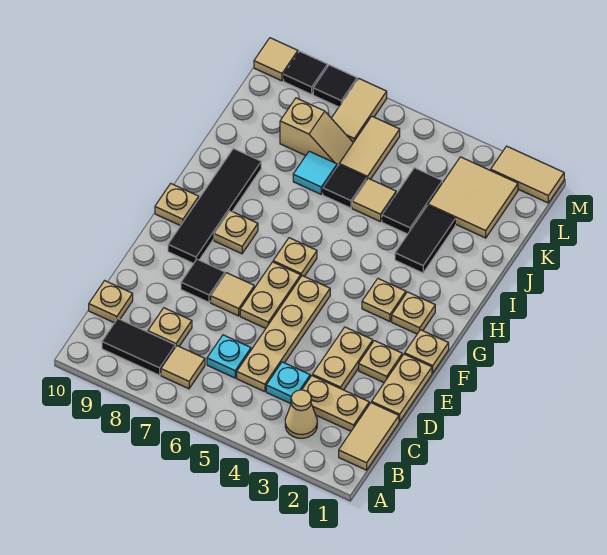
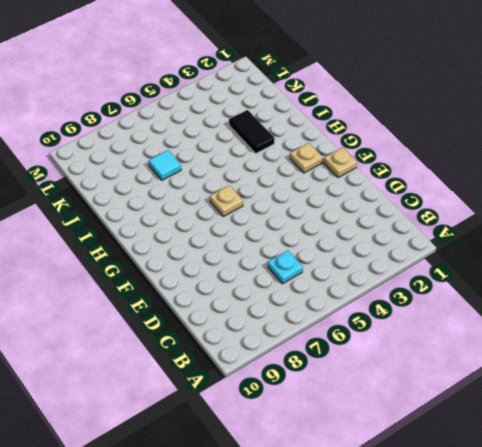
none -> tan tile B1:C1 level 1
none -> tan cone B3 level 1
none -> tan tile B7 level 1
none -> black tile B8:B9 level 1

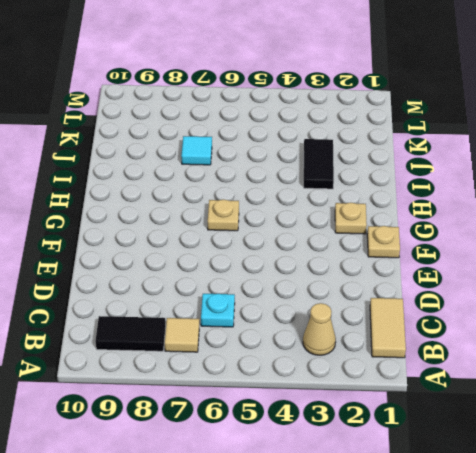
none -> tan plate C2:C3 level 1
none -> cyan plate C4 level 1
none -> tan plate C5:F5 level 1
none -> tan plate C8 level 1

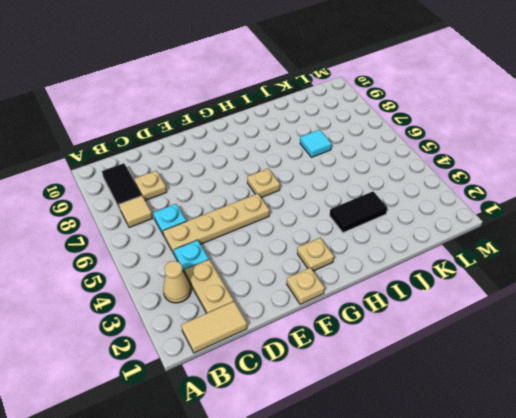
none -> tan plate C10 level 1
none -> tan plate D1:E1 level 1
none -> tan plate D3:E3 level 1
none -> tan plate E2 level 1

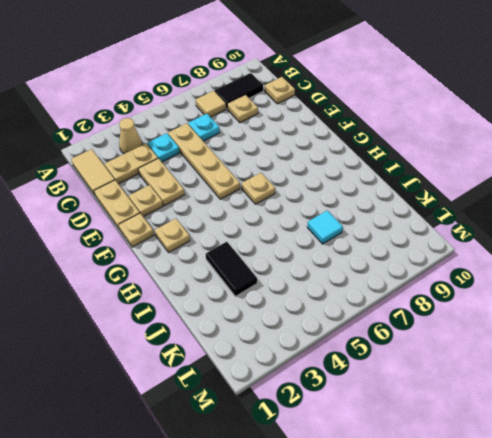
none -> tan plate E6:F6 level 1
none -> tan tile E7 level 1
none -> black tile E8 level 1
none -> black tile F9:I9 level 1

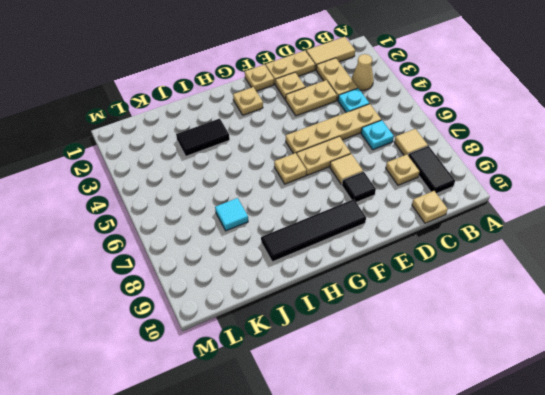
none -> tan plate G3 level 1
none -> tan plate G8 level 1
none -> tan plate G10 level 1
none -> black tile J4:K4 level 1

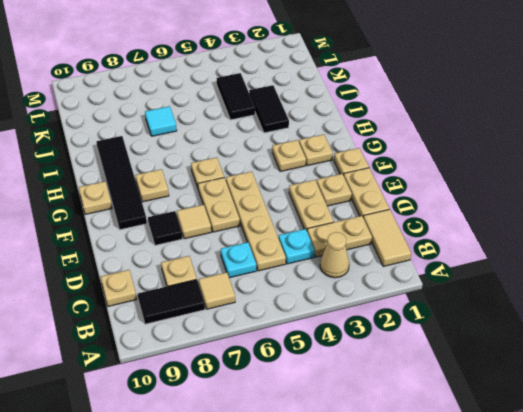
none -> tan tile J5 level 1
none -> black tile J6 level 1
none -> tan tile K2:L3 level 1
none -> tan tile K6:L6 level 1

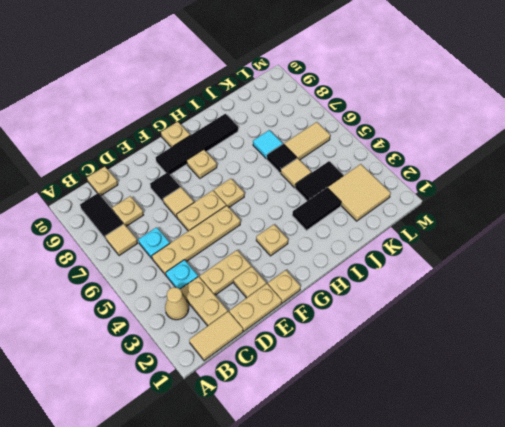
none -> tan plate G2 level 1
none -> tan slope K7:K8 level 1 top 8
none -> tan tile L7:M7 level 1
none -> tan tile M1:M2 level 1

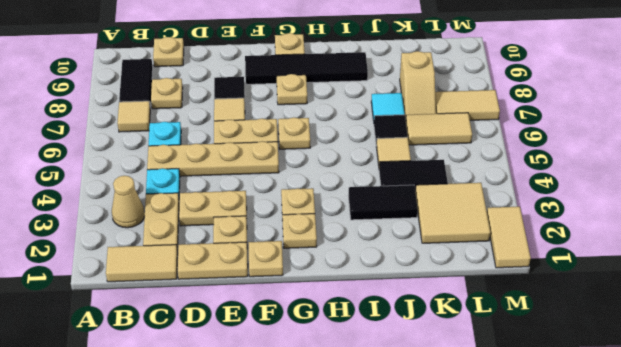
none -> black tile M8 level 1
none -> black tile M9 level 1
none -> tan tile M10 level 1

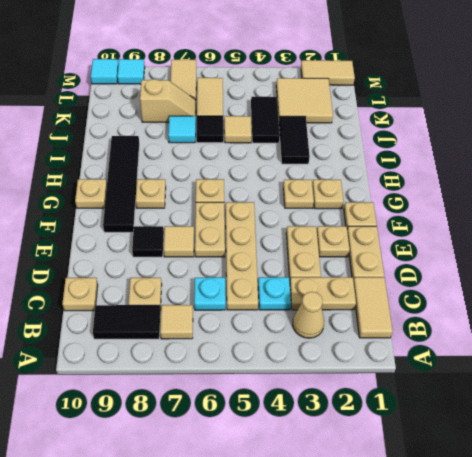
cyan tile M9 level 1 -> black tile M9 level 1
cyan tile M10 level 1 -> tan tile M10 level 1
none -> black tile M8 level 1

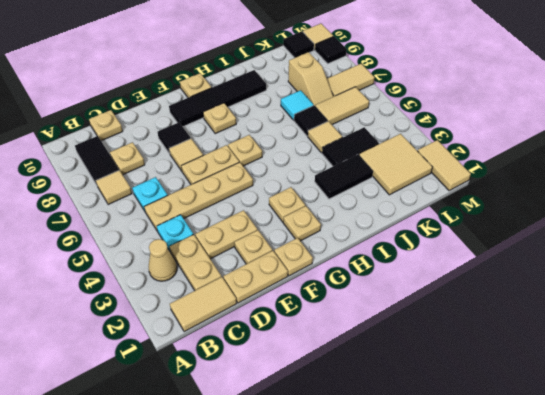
black tile L10 level 1 -> black tile M8 level 1

